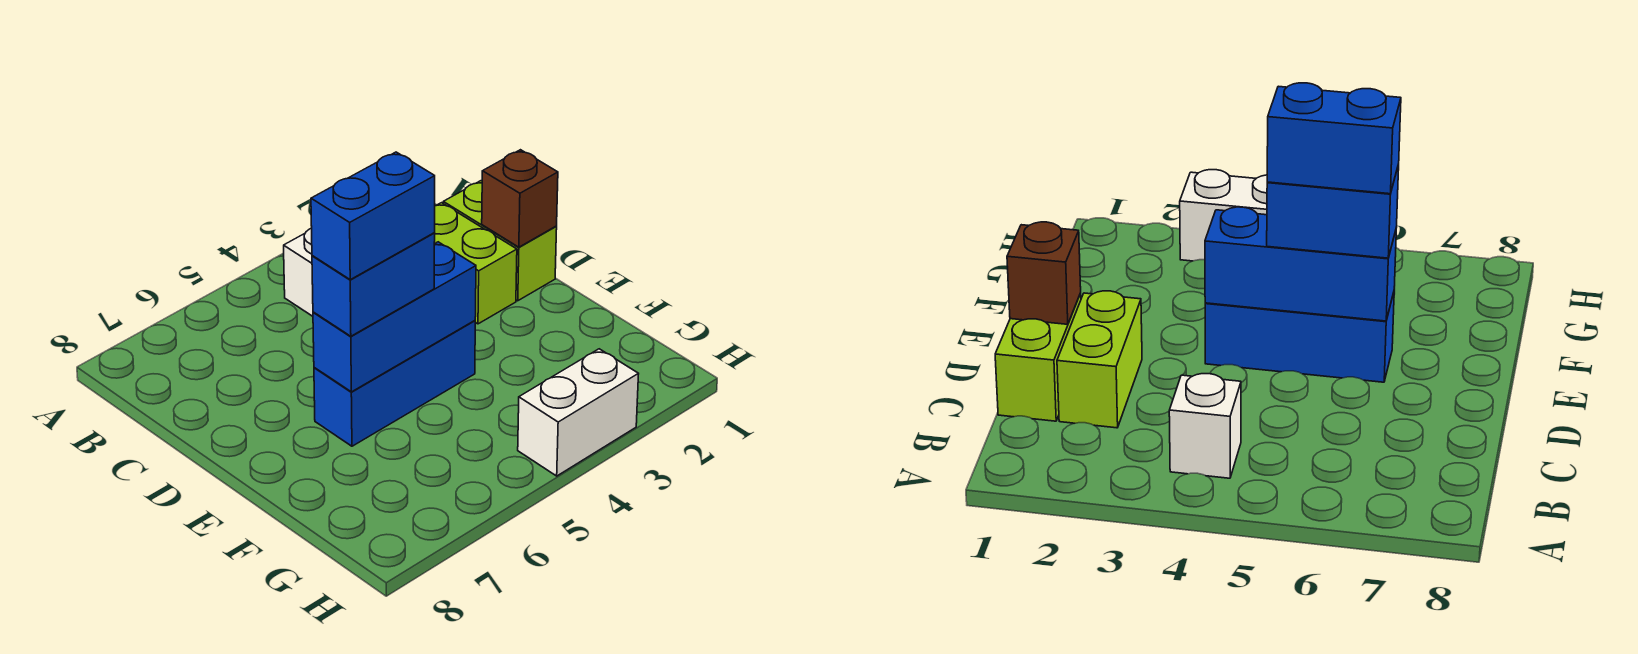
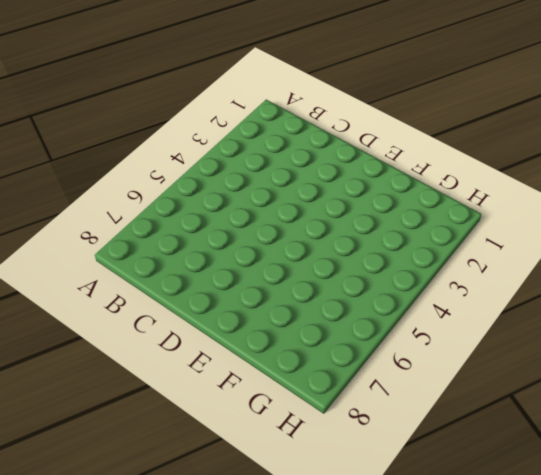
none -> white brick B4 level 1
none -> lime brick C1:D1 level 1

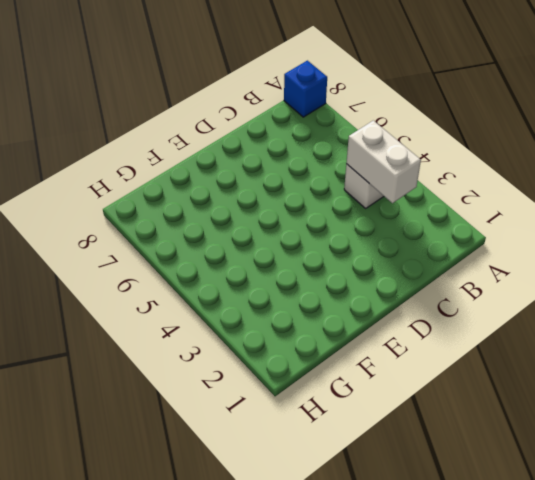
blue brick A8 level 1 -> none
white brick B3:B4 level 2 -> white brick H3:H4 level 1
none -> lime brick C1:D1 level 1
none -> lime brick C2:D2 level 1

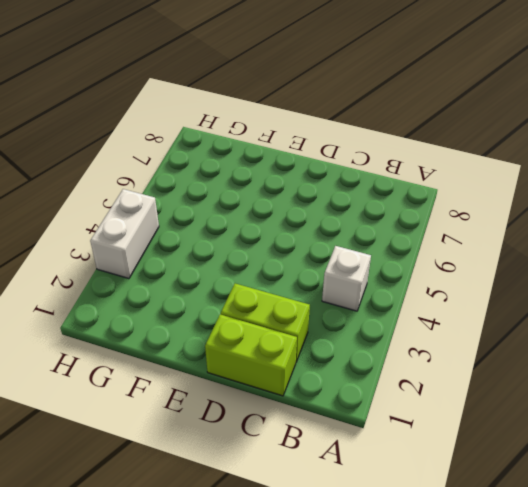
none -> blue brick E4:E6 level 1
none -> brown brick D1 level 2

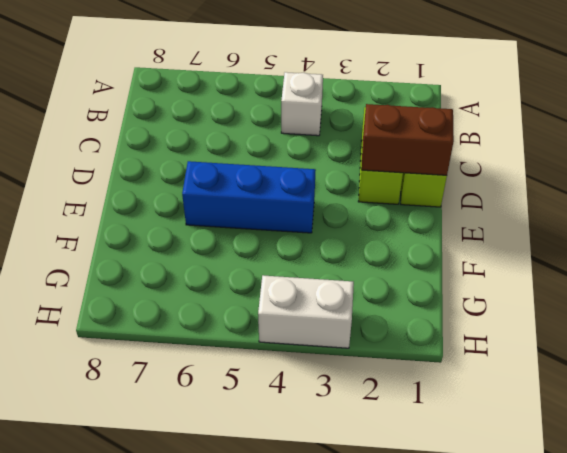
brown brick D1:D2 level 2 -> brown brick D1 level 2
none -> blue brick E4:E6 level 2
none -> blue brick E5:E6 level 3

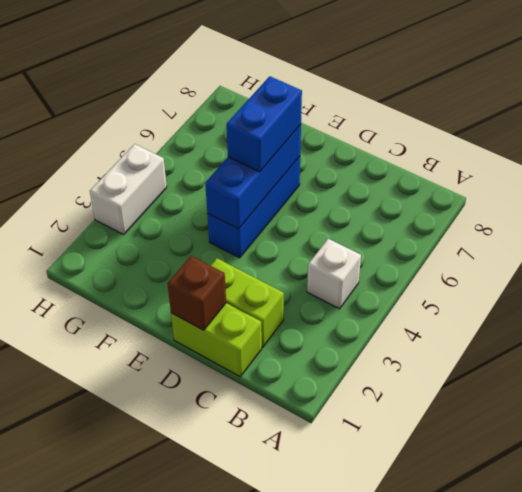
none -> blue brick E5:E6 level 4

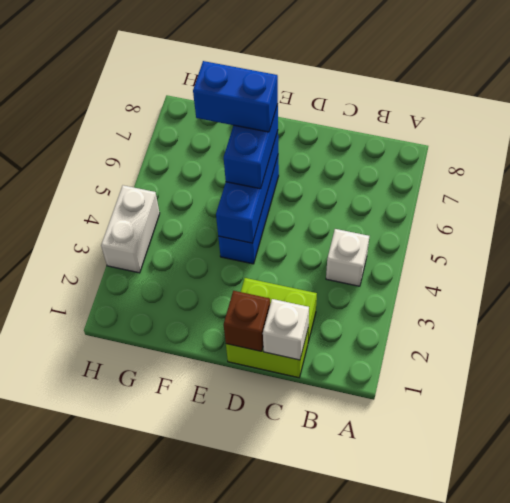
white brick C1 level 2 -> none
blue brick E6:F6 level 4 -> blue brick E5:E6 level 4

